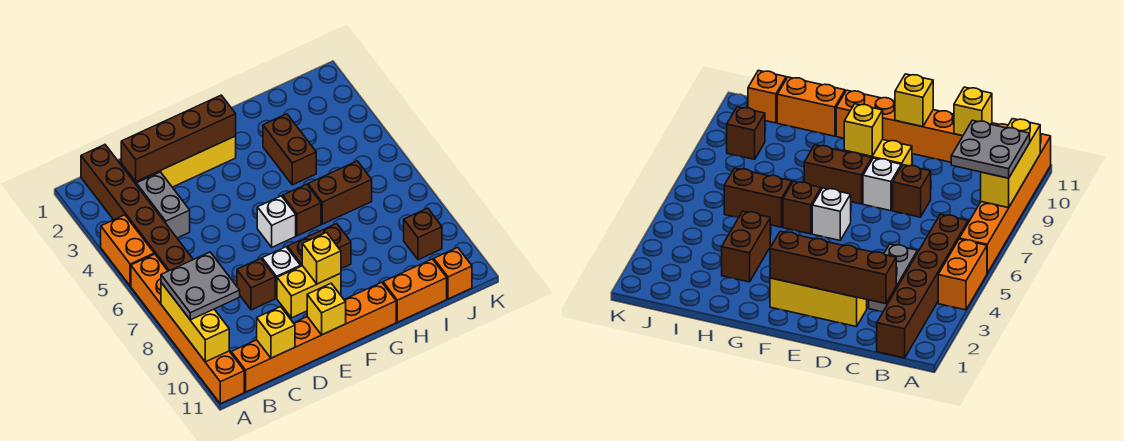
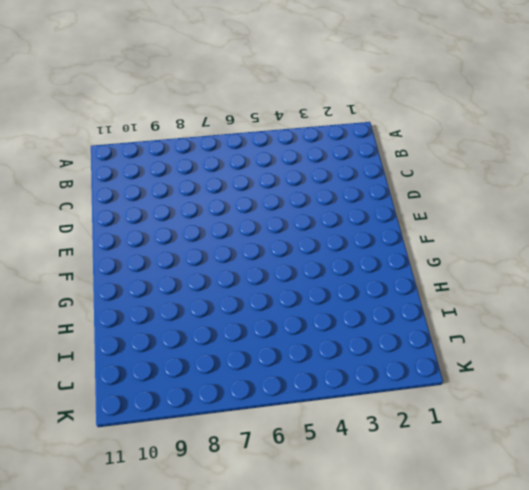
none -> orange brick A4:A5 level 1
none -> orange brick A6:A11 level 1
none -> brown brick B1:B6 level 1

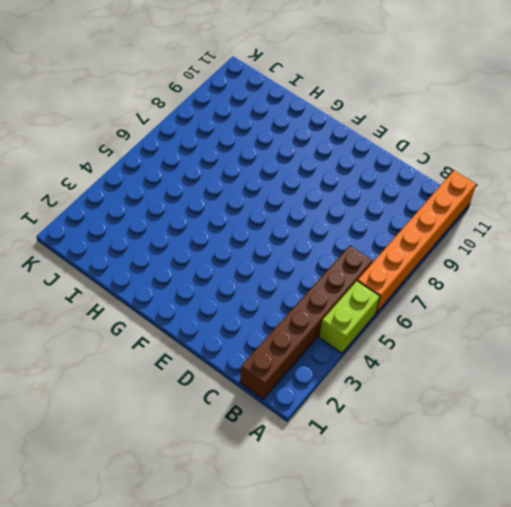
lime brick A4:A5 level 1 -> orange brick A4:A5 level 1
none -> orange brick B11:G11 level 1
none -> grey brick C3:C4 level 1
none -> yellow brick D2:F2 level 1

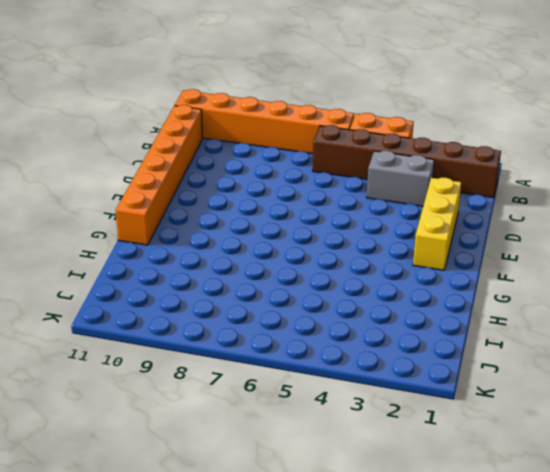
none -> brown brick D8 level 1
none -> white brick E8 level 1
none -> yellow brick E9:F9 level 1

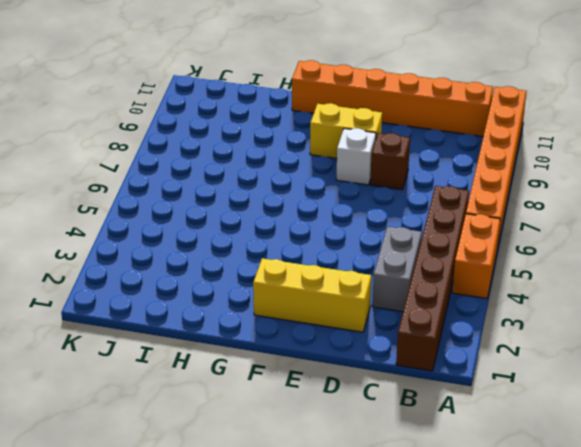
none -> white brick F6 level 1
none -> brown brick F8:G8 level 1
none -> brown brick G6 level 1

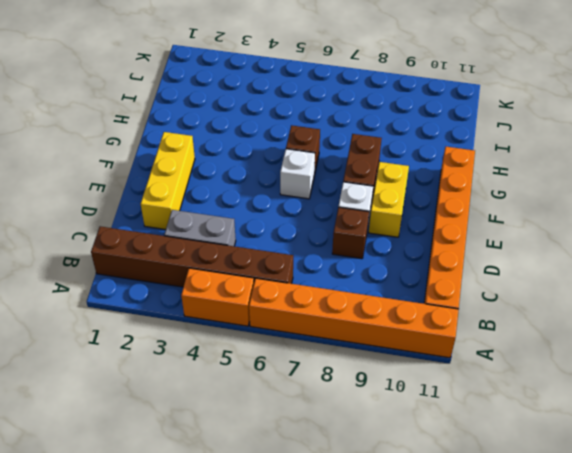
none -> brown brick H3:H4 level 1
none -> brown brick H6:I6 level 1
none -> orange brick H11:I11 level 1

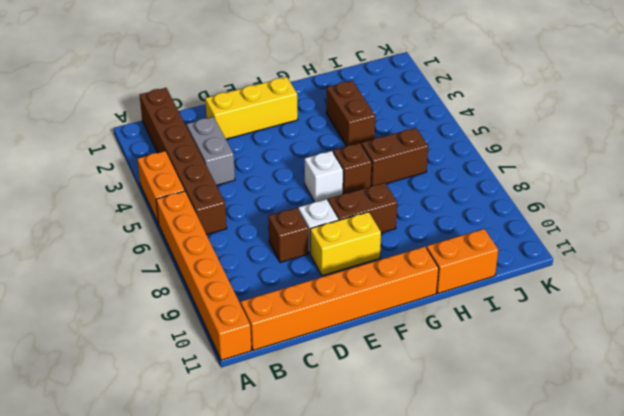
none -> brown brick J9 level 1
none -> orange brick J11 level 1
none -> yellow brick A8:A10 level 2

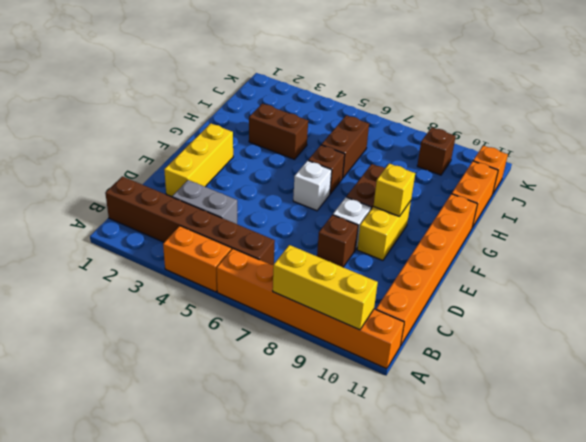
none -> brown brick C2:F2 level 2
none -> yellow brick C11 level 2
none -> yellow brick E11 level 2

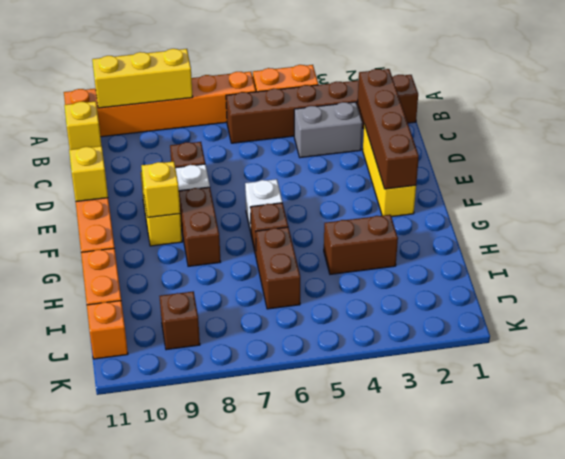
none -> grey plate A8:B9 level 3

